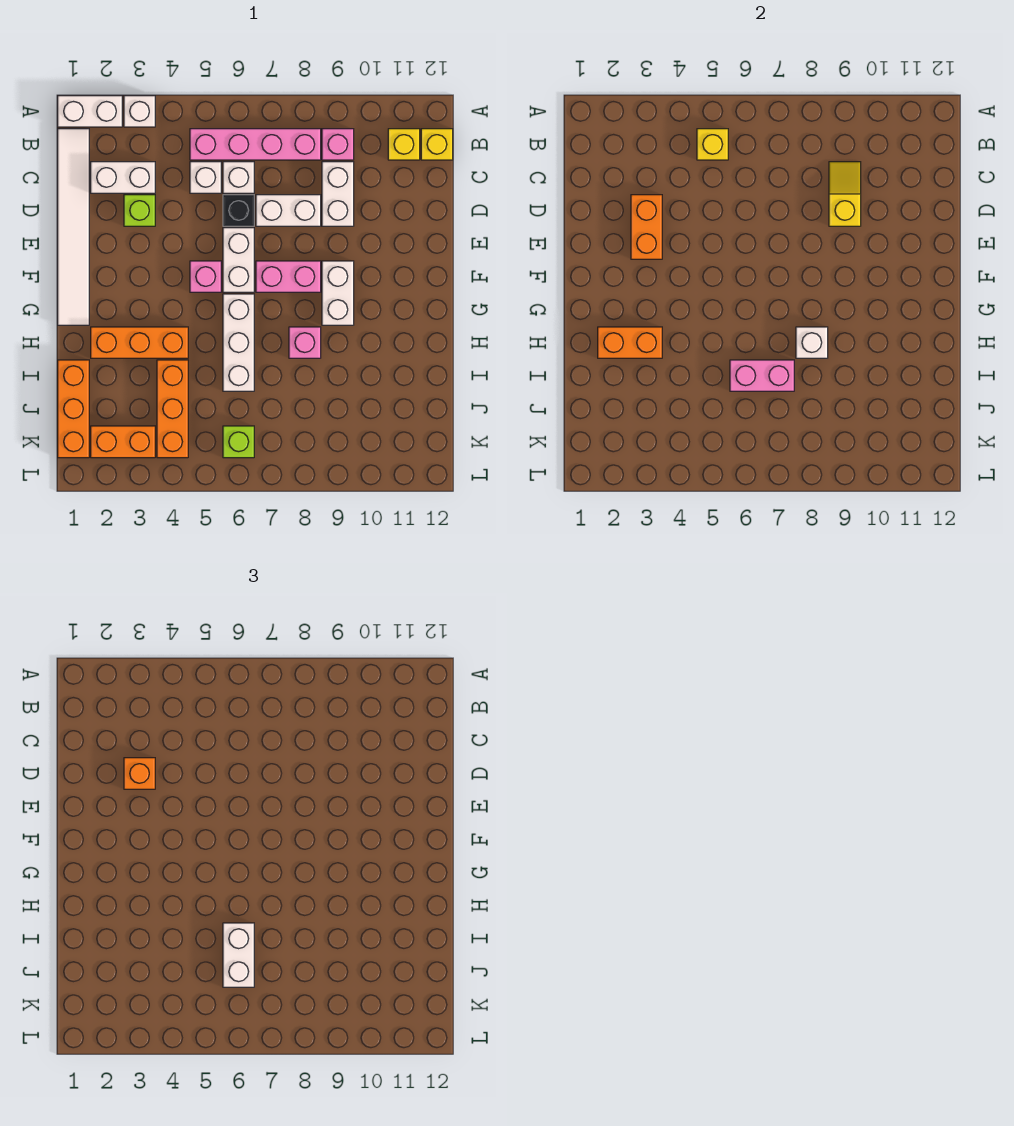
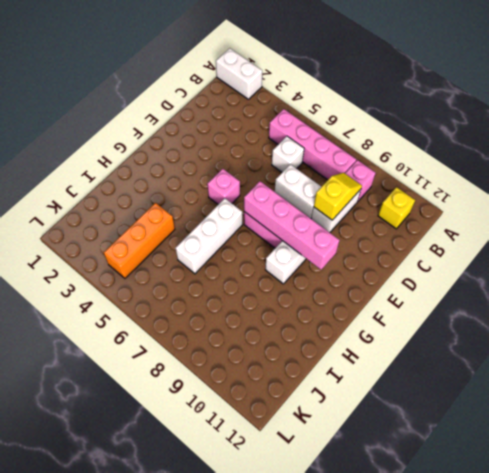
pink brick F7:F10 level 2 -> none
none -> white brick A3 level 1
none -> white tile B1:G1 level 1
none -> yellow brick B12 level 1
none -> white brick C2:C3 level 1

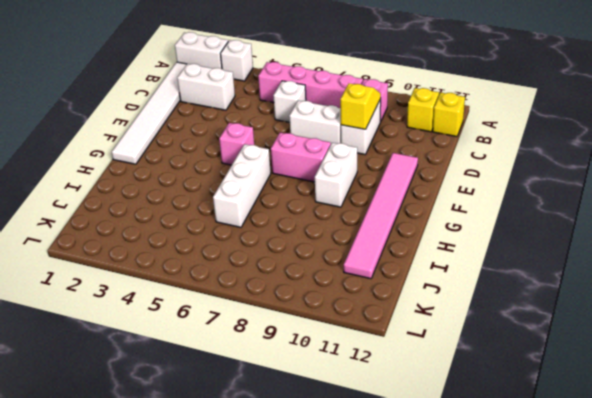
pink tile E11:J11 level 1 -> none
none -> white brick C5 level 1
none -> lime brick D3 level 1
none -> black brick D6 level 1
none -> white brick E6:F6 level 1

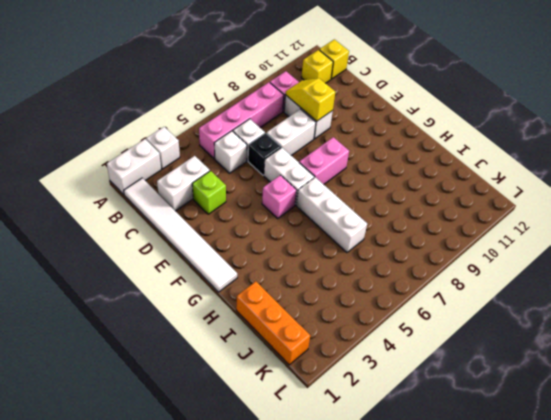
none -> white brick F9:G9 level 1
none -> orange brick H2:H4 level 1
none -> pink brick H8 level 1
none -> orange brick I4:K4 level 1

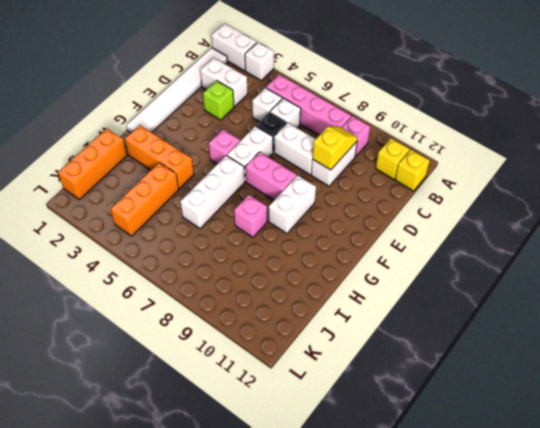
none -> orange brick K2:K3 level 1
none -> lime brick K6 level 1
none -> yellow brick B5 level 2
none -> orange brick D3:E3 level 2

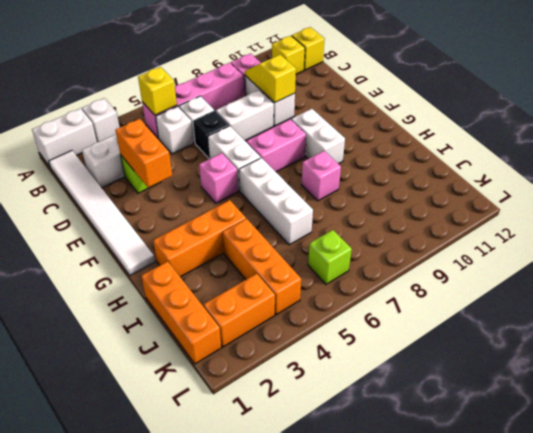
none -> orange brick H2:H3 level 2
none -> white brick H8 level 2
none -> pink brick I6:I7 level 2
none -> orange brick D3 level 3

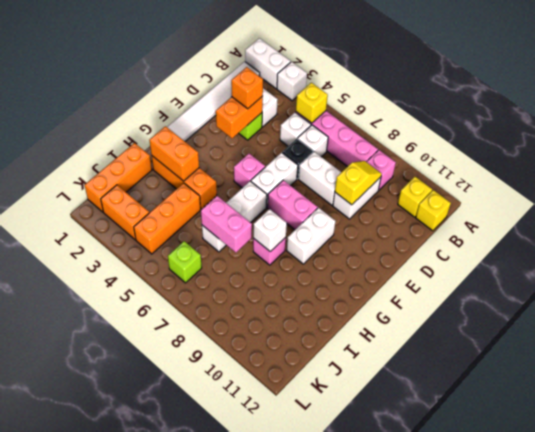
none -> white brick I6:J6 level 3

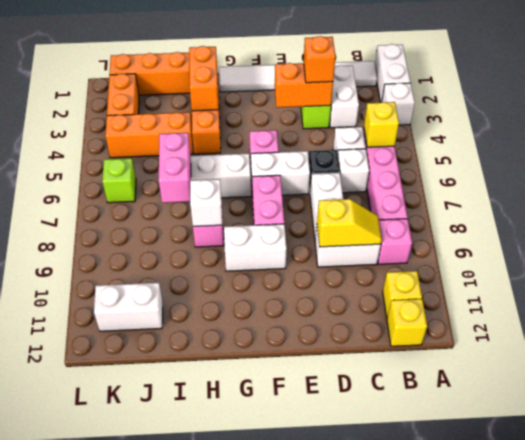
white brick J11:K11 level 1 -> white brick I6:J6 level 3

